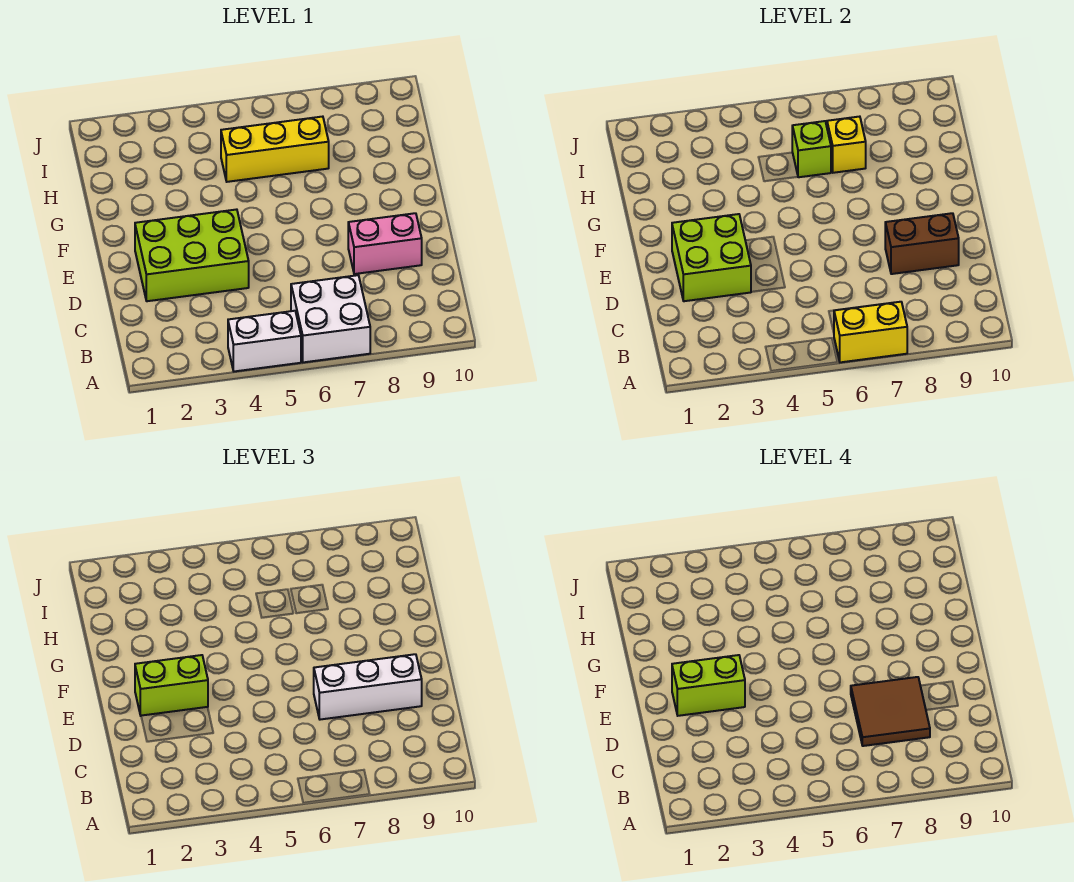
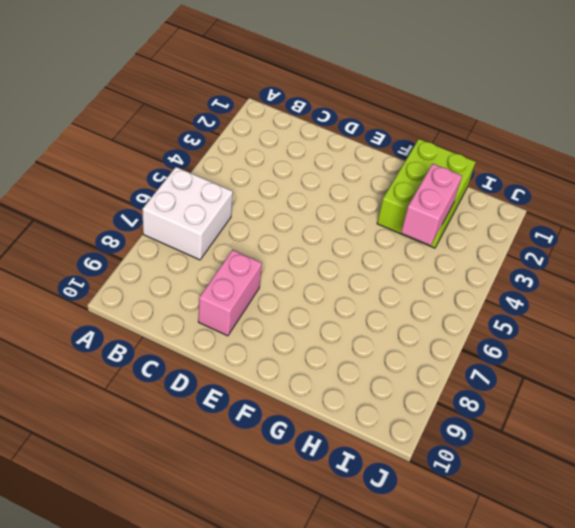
lime brick G1:H3 level 1 -> lime brick D2:E4 level 1
pink brick H3:H4 level 2 -> none
none -> white brick A4:A5 level 1
none -> yellow brick H5:H7 level 1
none -> yellow brick A6:A7 level 2

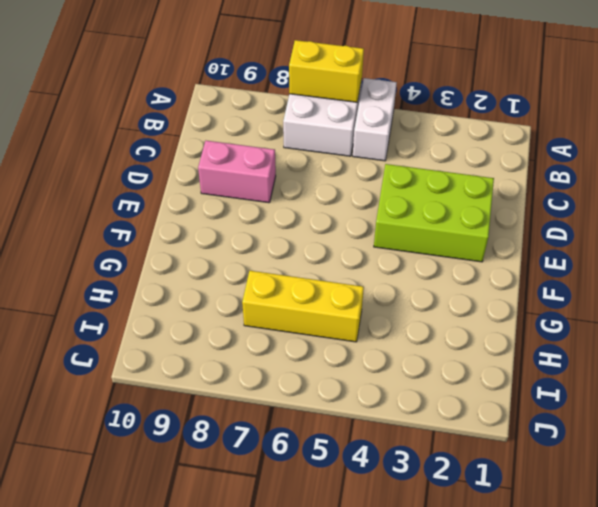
white brick A5:B5 level 1 -> white brick A4:A5 level 1
none -> lime brick D2:E3 level 2
none -> brown brick D8:D9 level 2
none -> lime brick H6 level 2

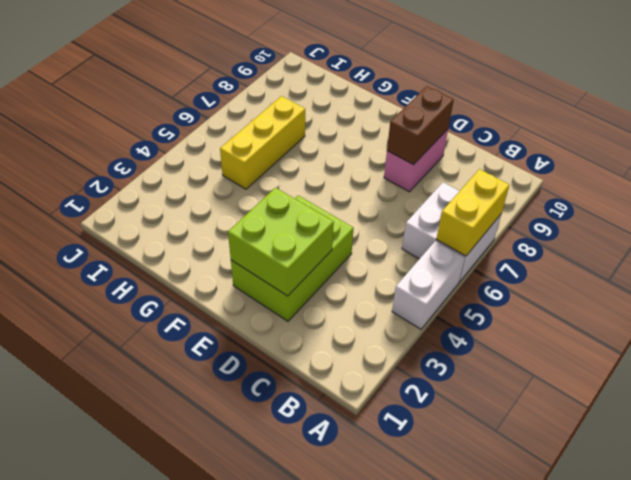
none -> lime brick H6 level 2
none -> yellow brick H7 level 2
none -> white brick D7:D9 level 3

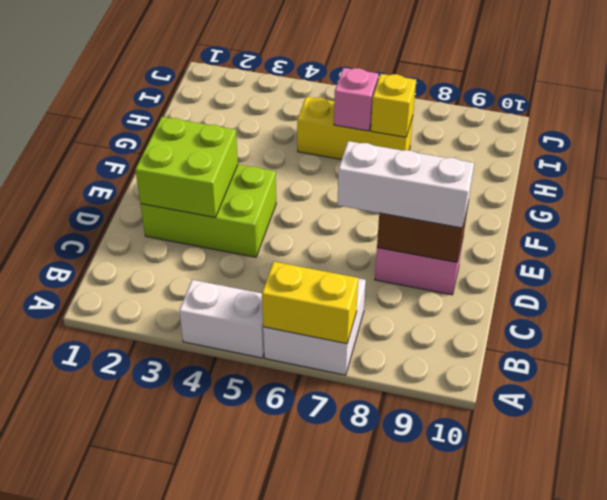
pink brick H6 level 2 -> lime brick H6 level 2
none -> lime brick E2:E3 level 3
none -> brown tile C7:D8 level 4
none -> lime brick E2:E3 level 4

